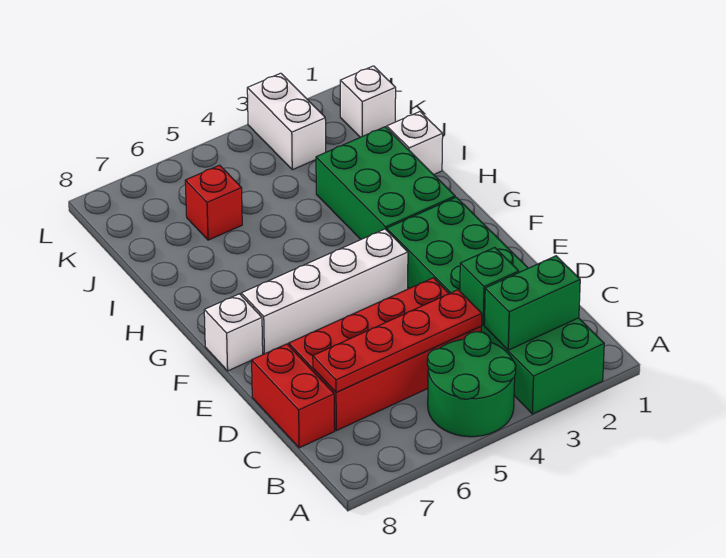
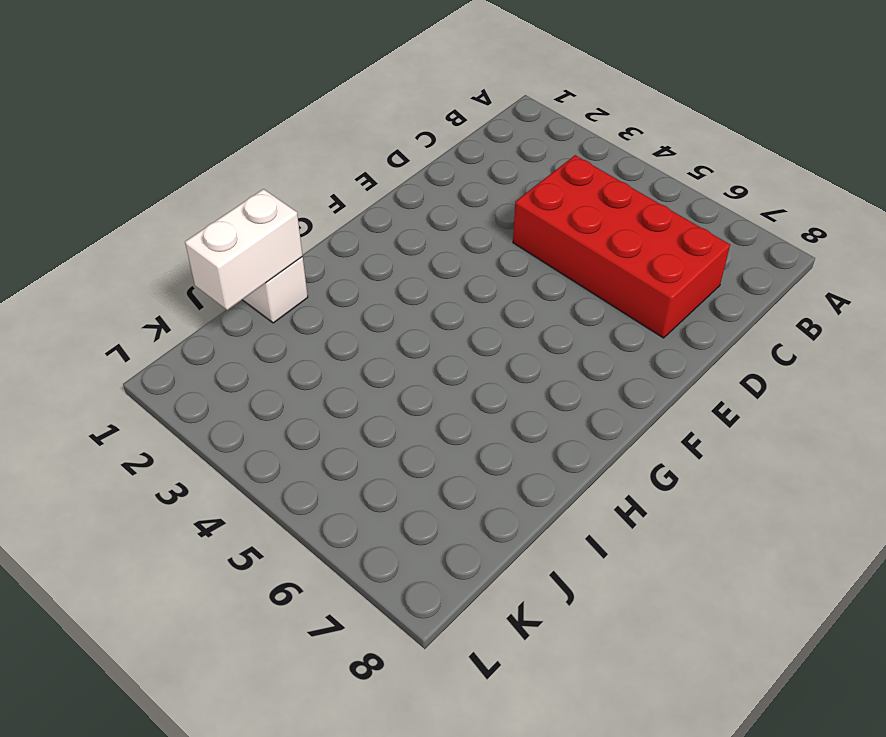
white brick I1:J1 level 2 -> white brick K3:L3 level 1
none -> green brick A2:F3 level 1
none -> green round brick A4:B5 level 1
none -> red brick C8:D8 level 1

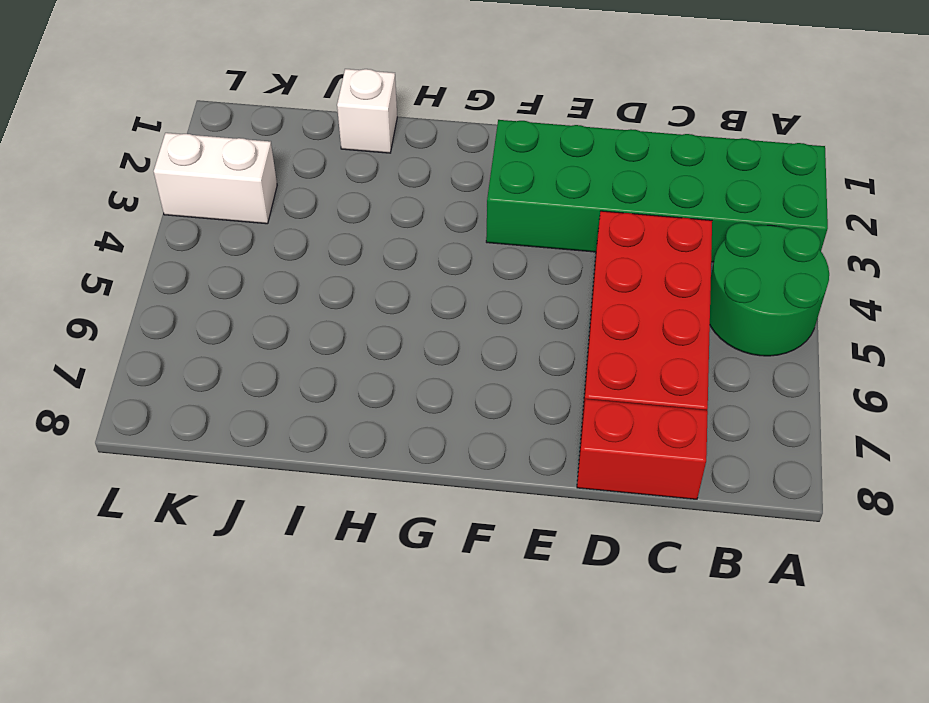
none -> white brick F4:F7 level 1
none -> white brick F8 level 1
none -> green brick G2:I3 level 1

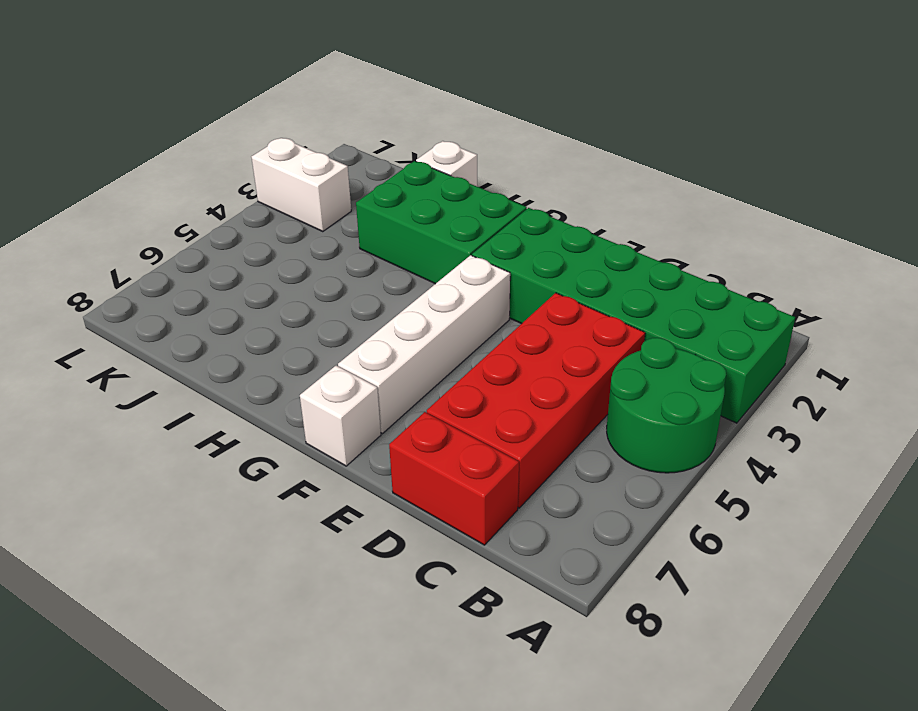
none -> red brick J6 level 1
none -> white brick K1 level 1
none -> green brick B2:B3 level 2

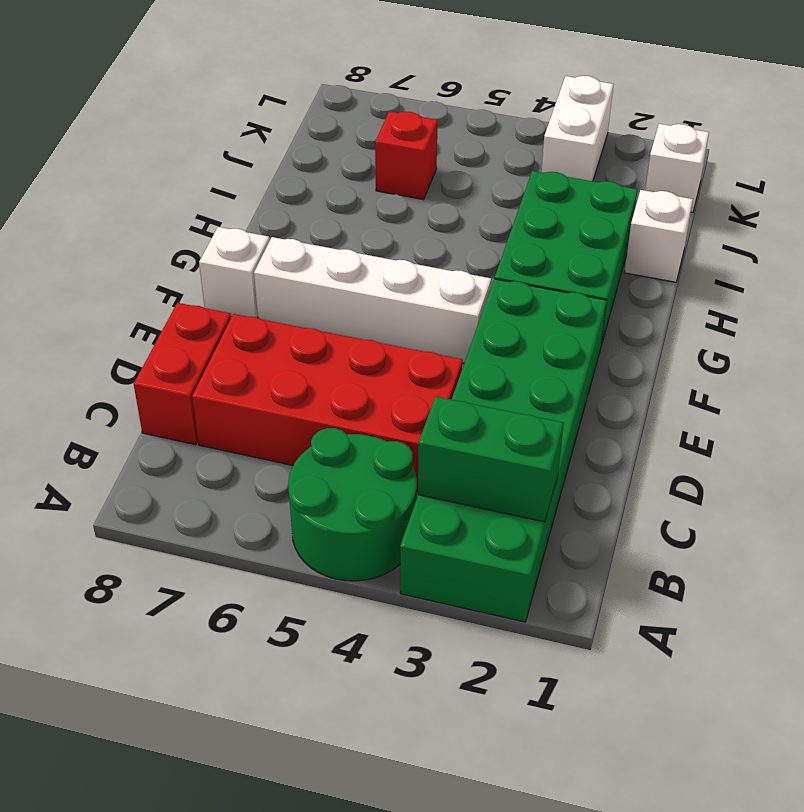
none -> green brick C3 level 2
none -> red plate C4:C7 level 2

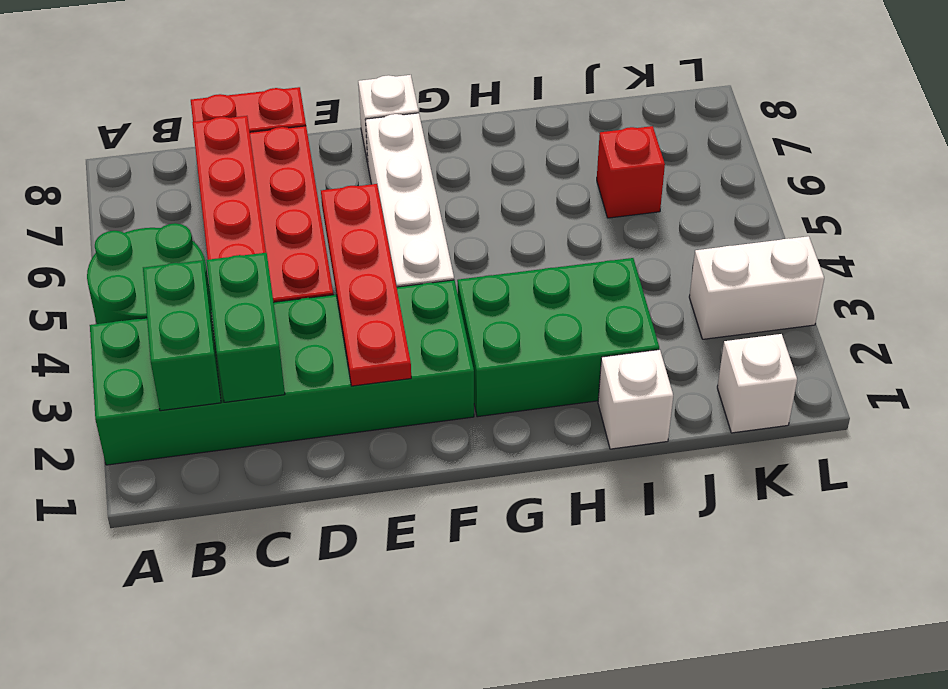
green brick C2:C3 level 2 -> green brick C3 level 2
red plate E2:E5 level 2 -> none

